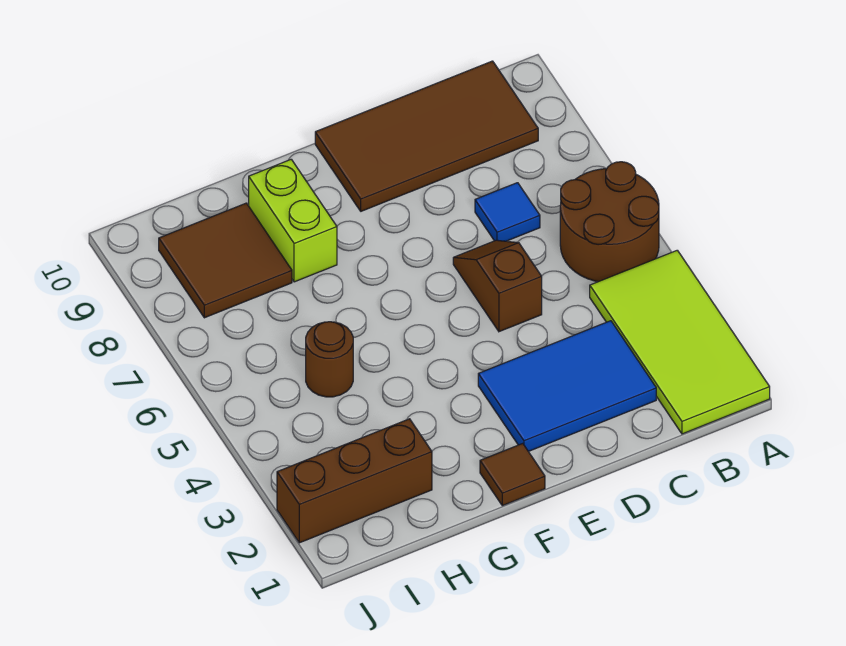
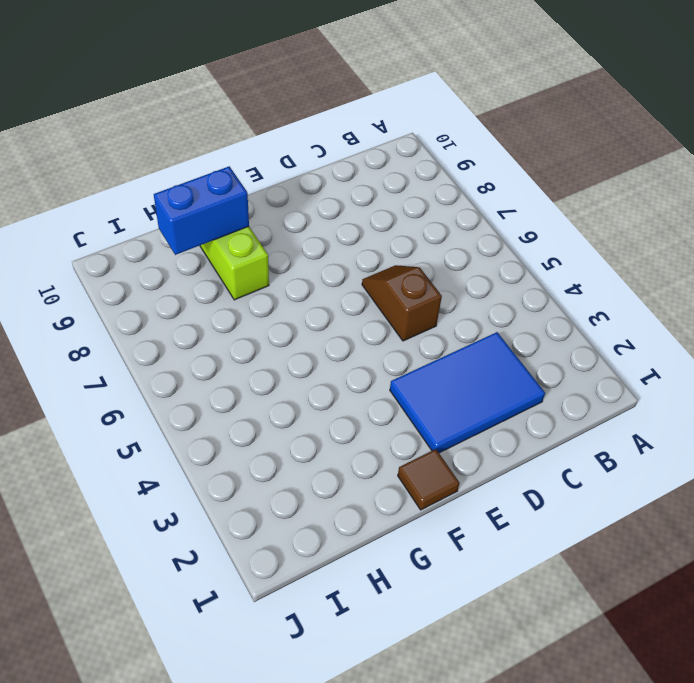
blue brick G9:H9 level 2 -> none
none -> lime tile A1:B4 level 1
none -> brown round brick A5:B6 level 1

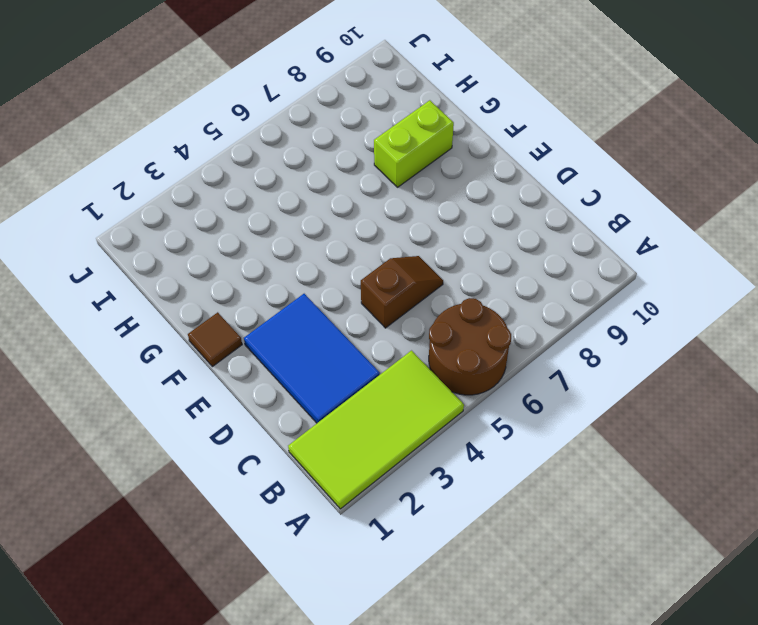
none -> brown tile B9:E10 level 1
none -> blue tile C7 level 1

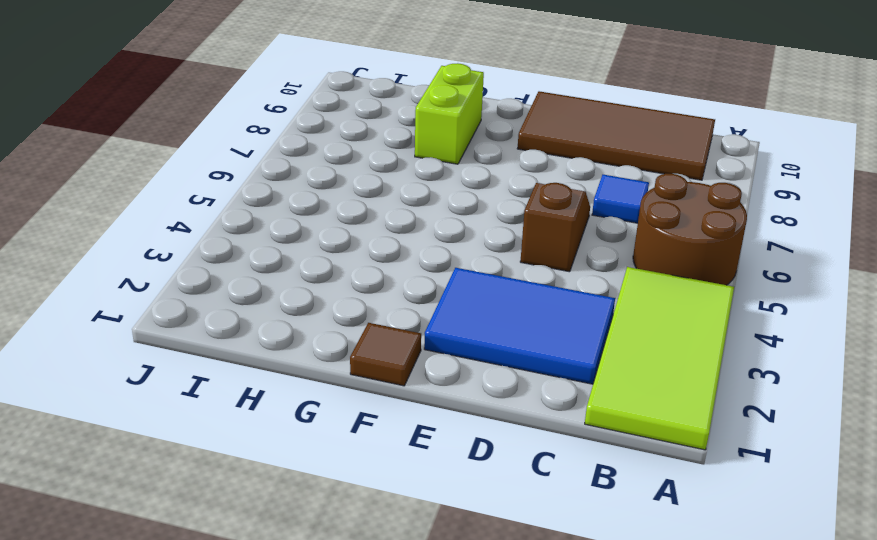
none -> brown brick H2:J2 level 1
none -> brown round brick H5 level 1

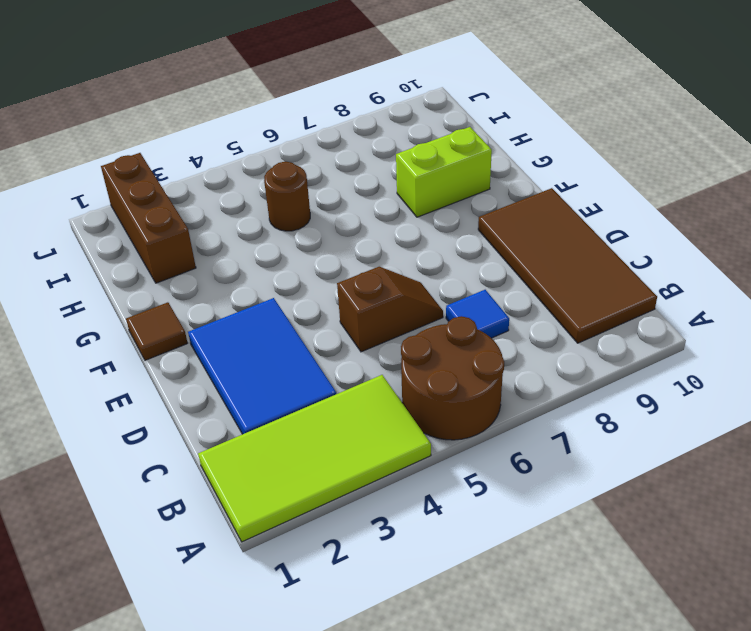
none -> brown tile H8:I9 level 1

